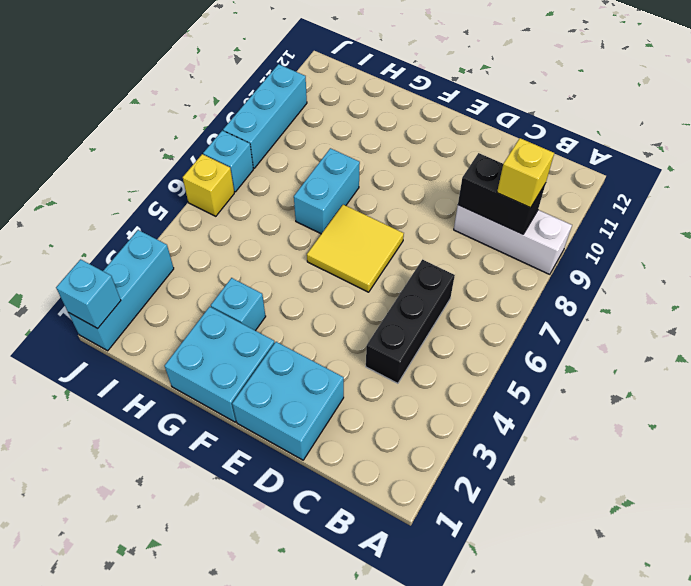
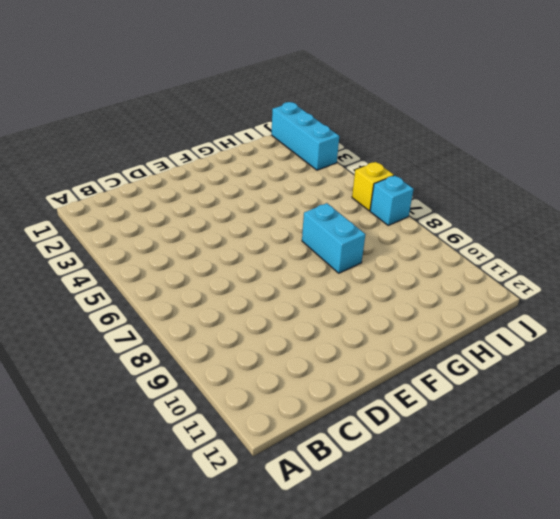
none -> white brick A9:C9 level 1
none -> black brick C4:C6 level 1
none -> cyan brick D1:E2 level 1

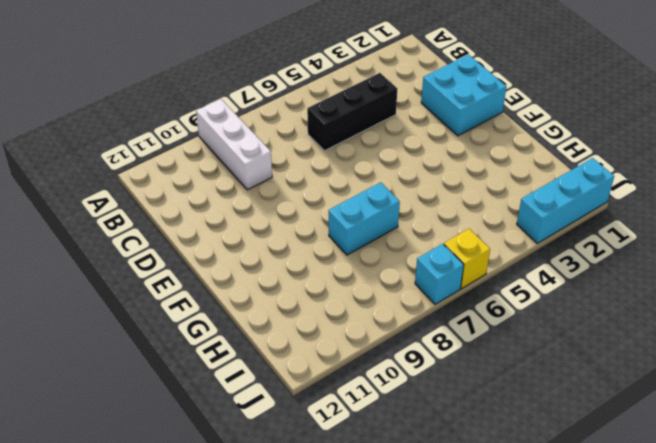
none -> yellow tile E6:F7 level 1
none -> cyan brick F1:G2 level 1
none -> cyan brick G3 level 1

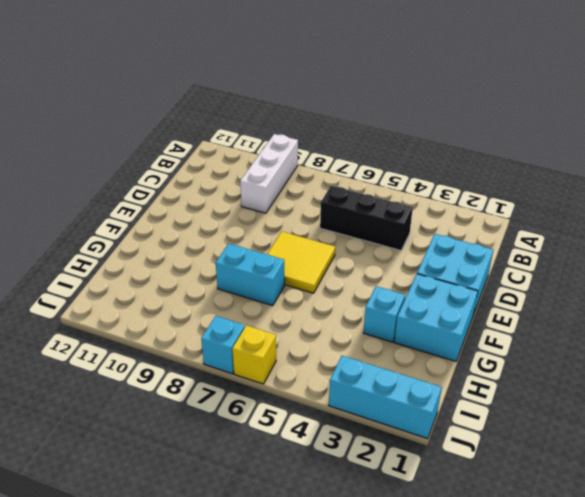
none -> cyan brick J8:J10 level 1
none -> black brick B9:C9 level 2
none -> cyan brick J1 level 2

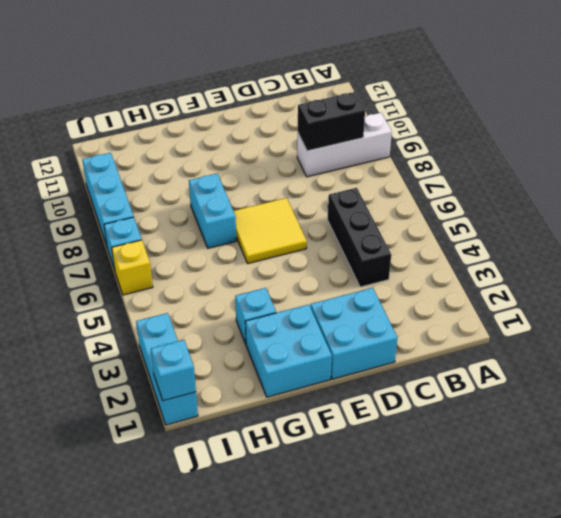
none -> yellow brick B9 level 3

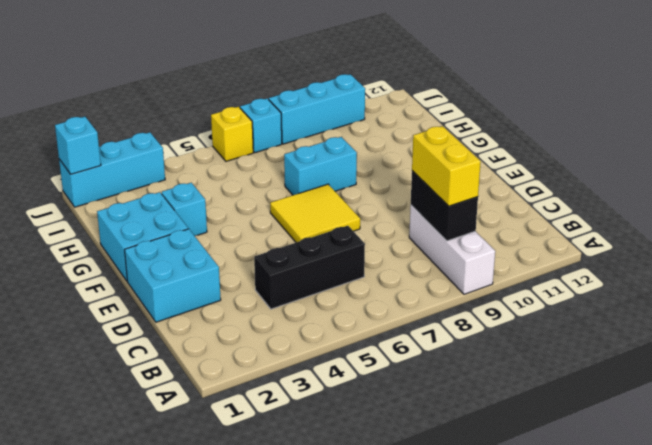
yellow brick B9:C9 level 3 -> yellow brick B9 level 3

